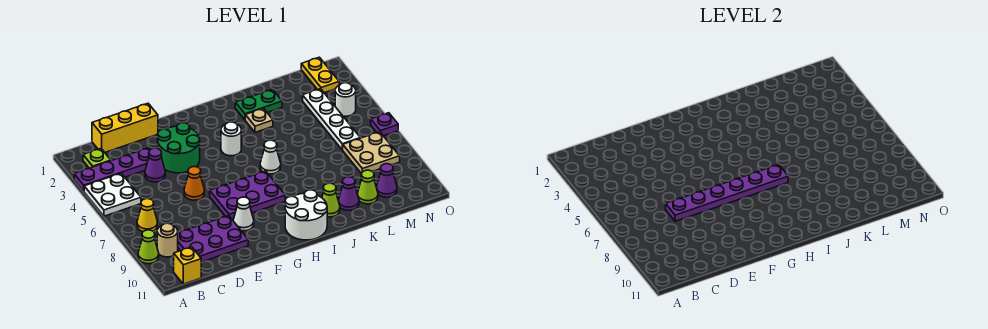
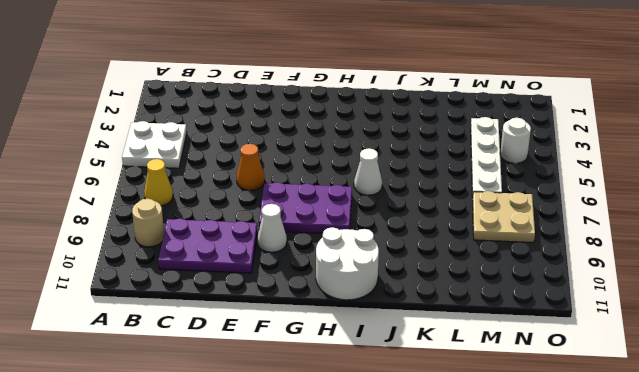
none -> purple plate A3:D3 level 1
none -> lime cone A9 level 1
none -> lime plate B2 level 1

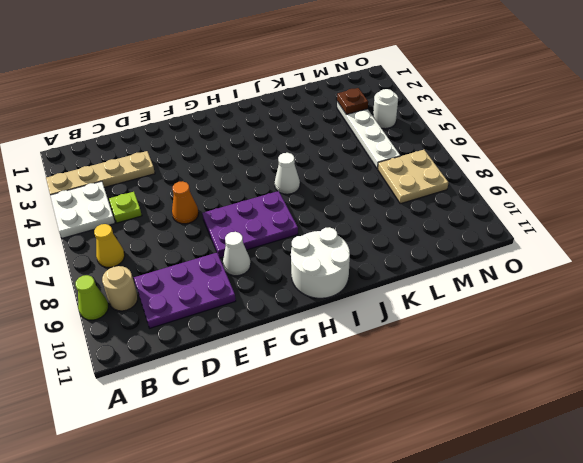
tan plate A3:D3 level 1 -> purple plate A3:D3 level 1
lime plate C5 level 1 -> lime plate B2 level 1
brown plate M3 level 2 -> none
none -> yellow brick B11 level 1
none -> yellow brick C1:E1 level 1
none -> purple cone D4 level 1

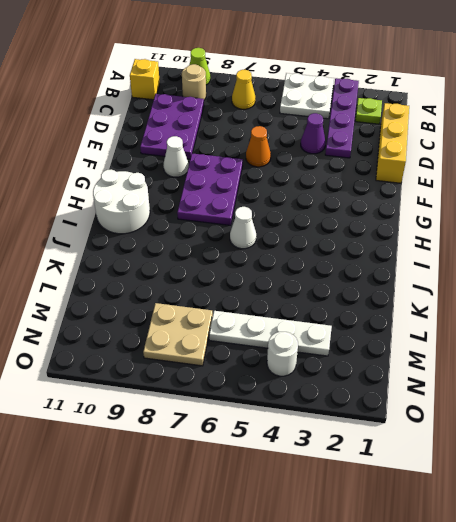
none -> green round brick E3:F4 level 1
none -> white round brick H4 level 1
none -> green plate J2:K2 level 1

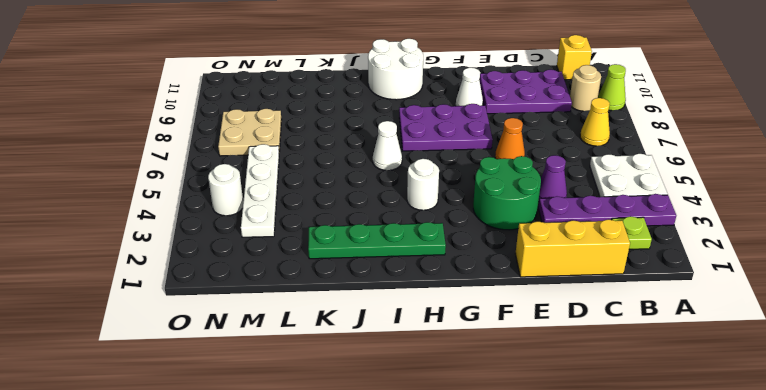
green plate H2:K2 level 1 -> green plate J2:K2 level 1
none -> tan plate J3 level 1
none -> lime cone J10 level 1
none -> purple cone K10 level 1

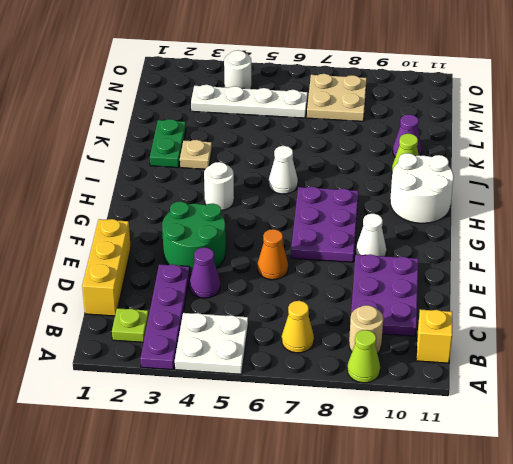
none -> lime cone L10 level 1
none -> purple cone M10 level 1
none -> yellow plate N1:N2 level 1

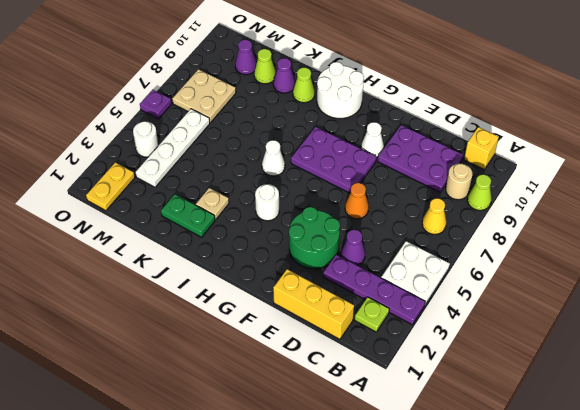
none -> purple plate D7:I7 level 2

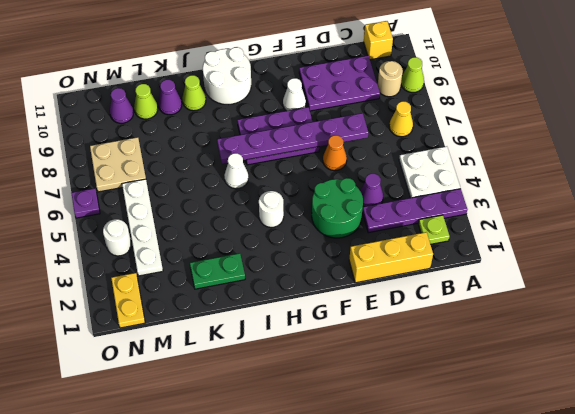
none -> tan plate J3 level 1

